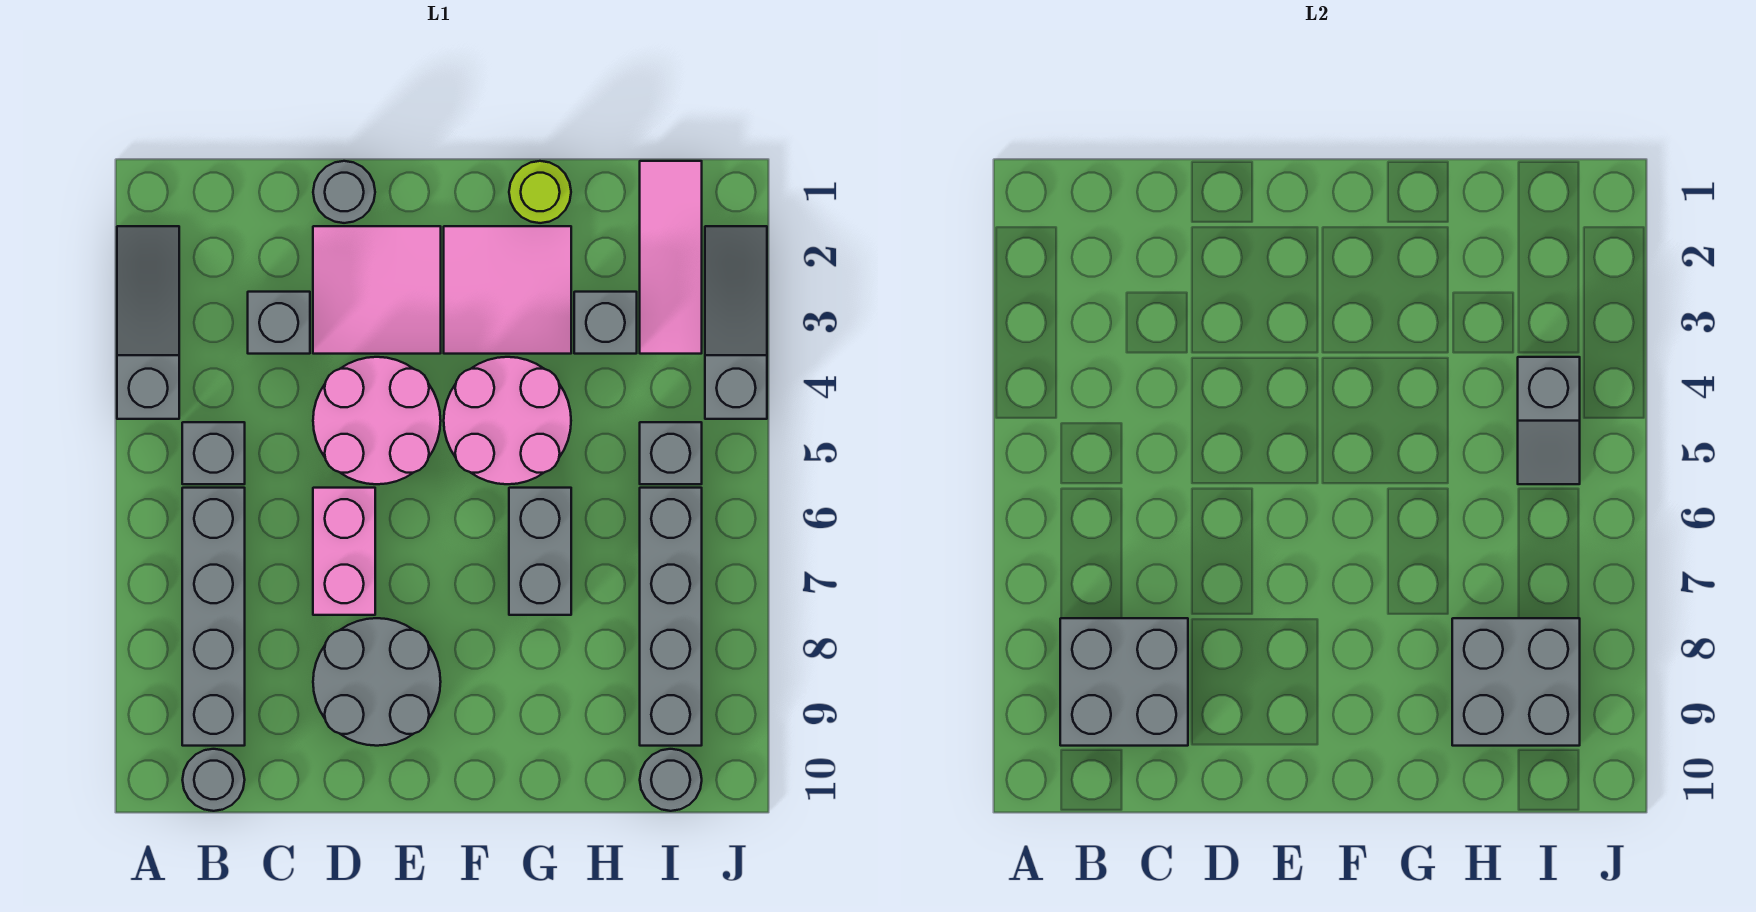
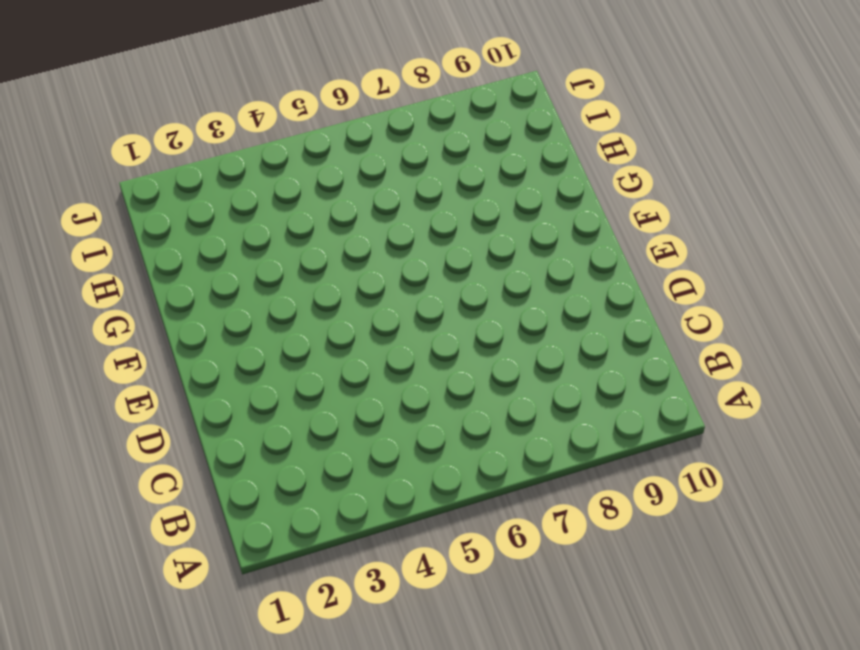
none -> grey slope A2:A4 level 1 top 4
none -> grey brick B5 level 1
none -> grey brick B6:B9 level 1

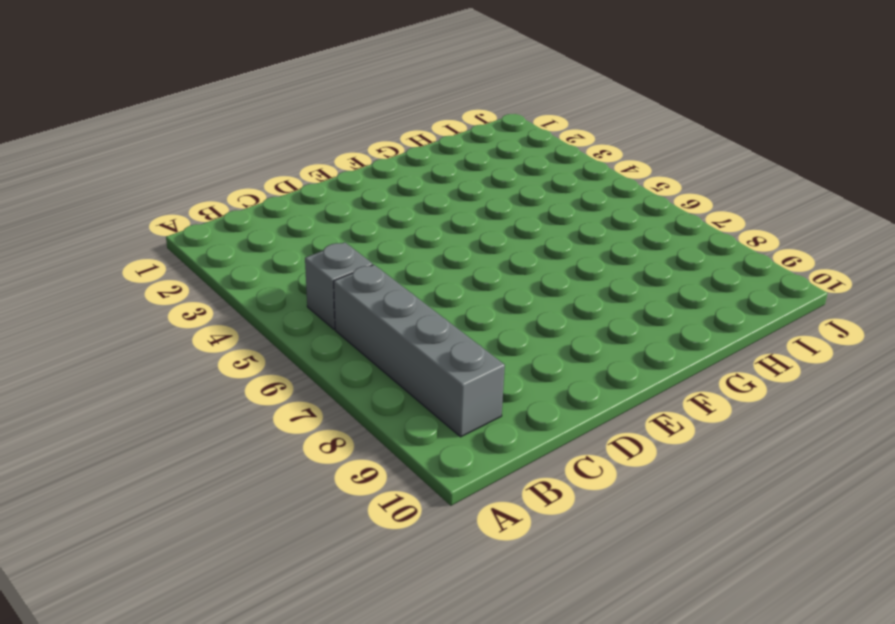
none -> grey slope A2:A4 level 1 top 4
none -> grey round brick B10 level 1
none -> grey brick C3 level 1

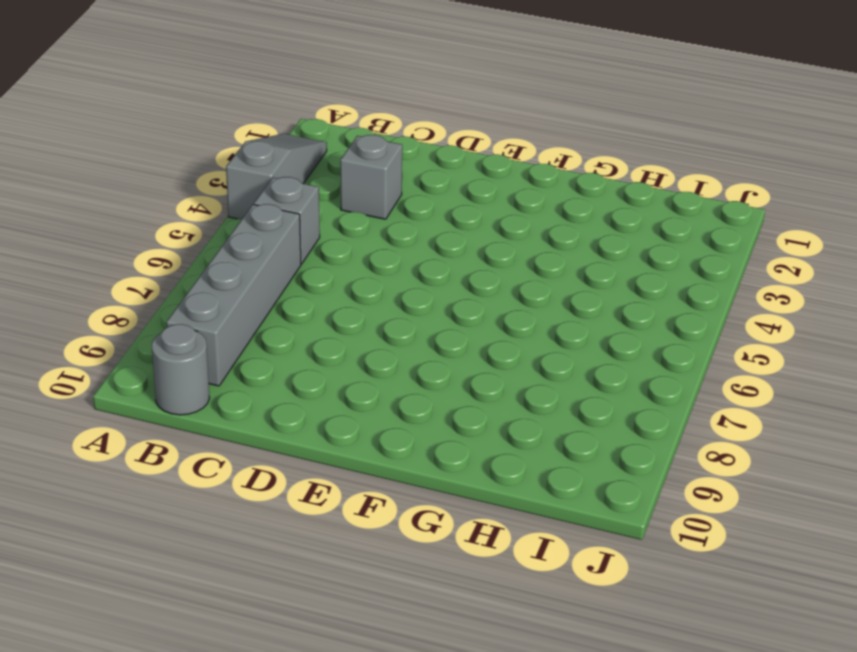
none -> grey round brick D1 level 1
none -> pink tile D2:E3 level 1
none -> pink round brick D4:E5 level 1

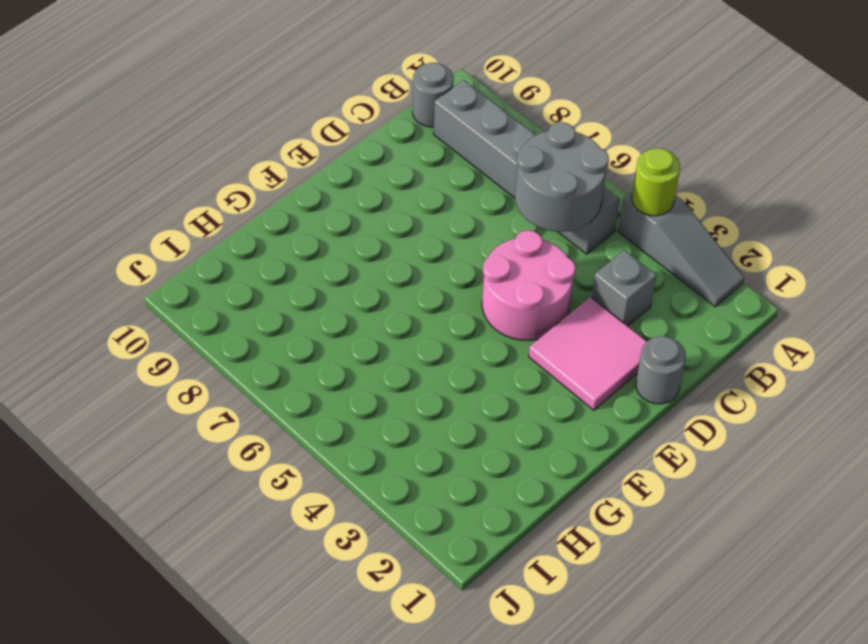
lime round brick A4 level 2 -> lime round brick G1 level 1
grey round brick B5:C6 level 2 -> grey round brick D8:E9 level 1
none -> pink brick D6:D7 level 1
none -> pink tile F2:G3 level 1
none -> pink round brick F4:G5 level 1

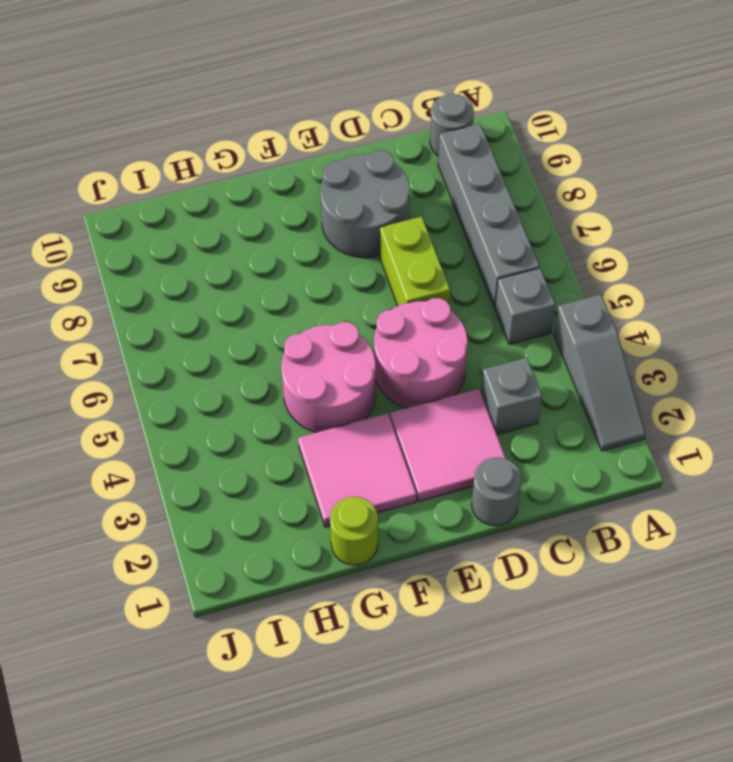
lime brick D6:D7 level 1 -> pink brick D6:D7 level 1
none -> grey brick G6:G7 level 1
none -> grey brick H3 level 1
none -> pink tile I1:I3 level 1

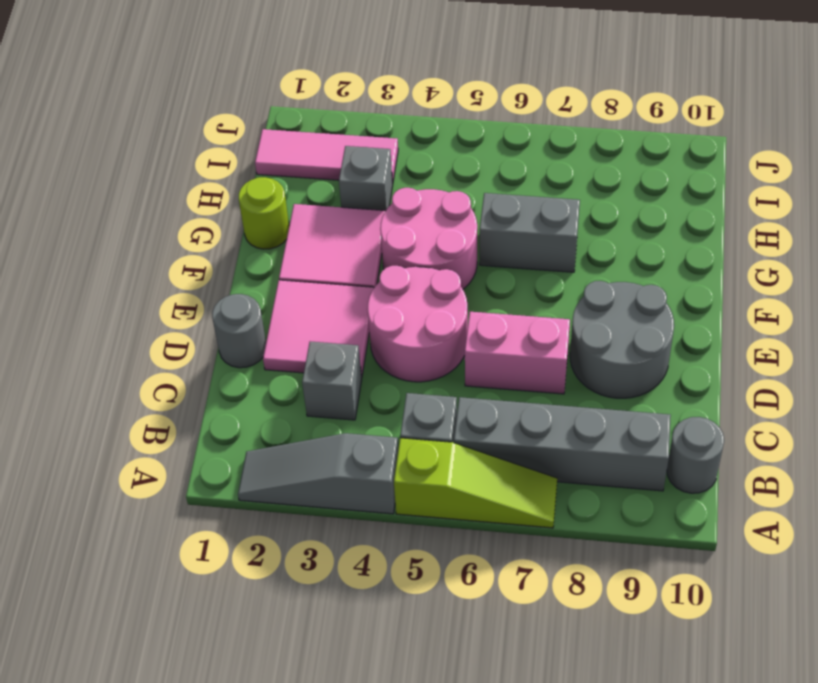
lime slope A5:A7 level 1 top 5 -> none
none -> grey brick I5 level 1
none -> grey brick I6:I9 level 1
none -> grey round brick I10 level 1

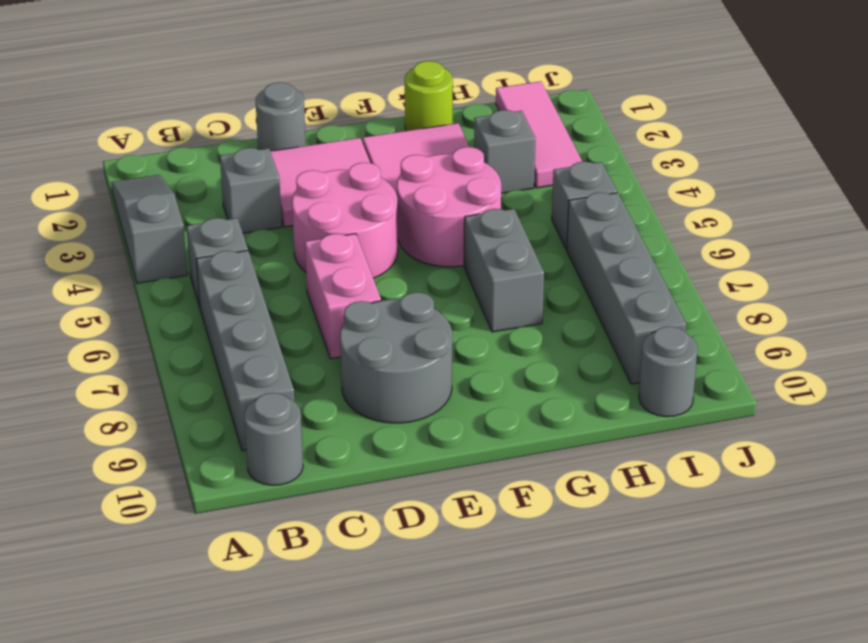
none -> grey slope J2:J4 level 1 top 4
none -> grey brick B8:C9 level 2
none -> grey brick H8:I9 level 2

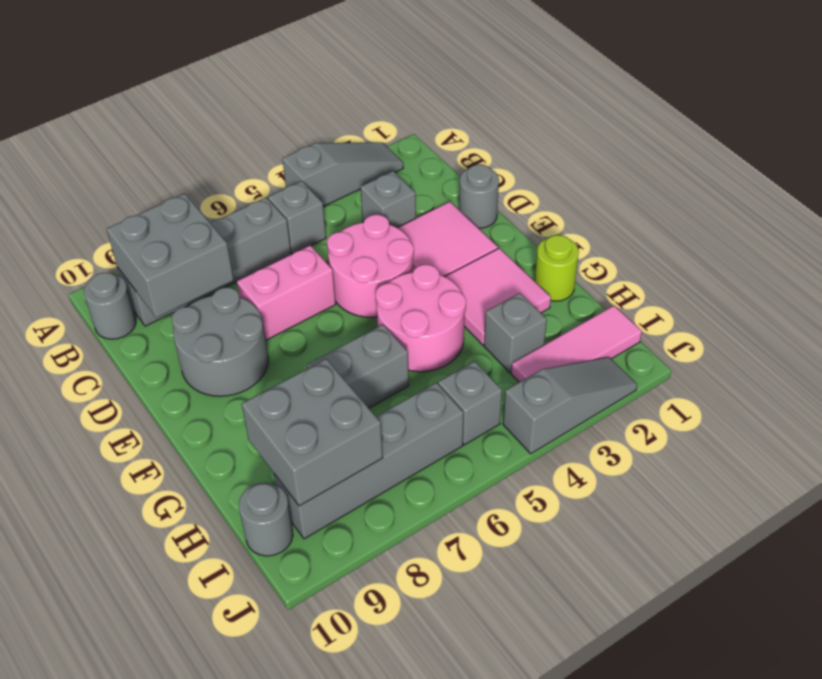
none -> grey slope I4:I5 level 2 top 4

